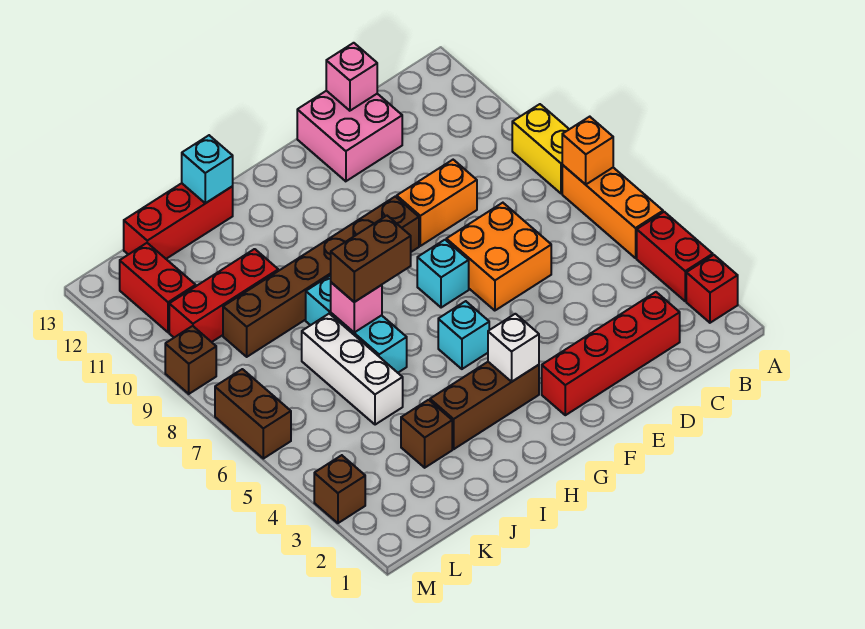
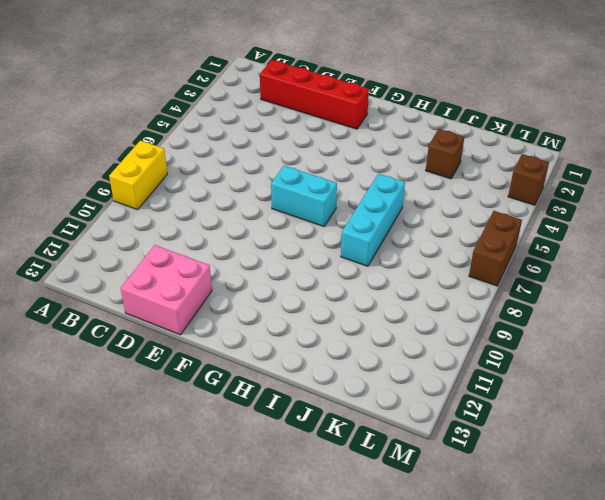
cyan brick F7:G7 level 1 -> cyan brick F7 level 1
none -> red brick A2 level 1
none -> red brick A3:A4 level 1
none -> orange brick A5:A7 level 1

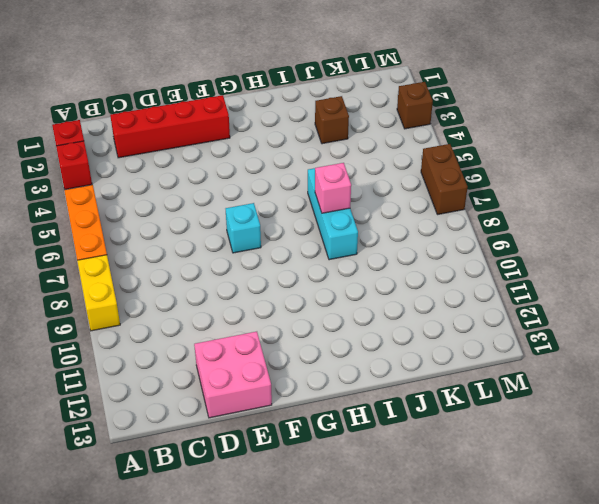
red brick A3 level 1 -> red brick A3:A4 level 1
none -> orange brick D6:E7 level 1
none -> orange brick D9:E9 level 1
none -> brown brick F9:K9 level 1

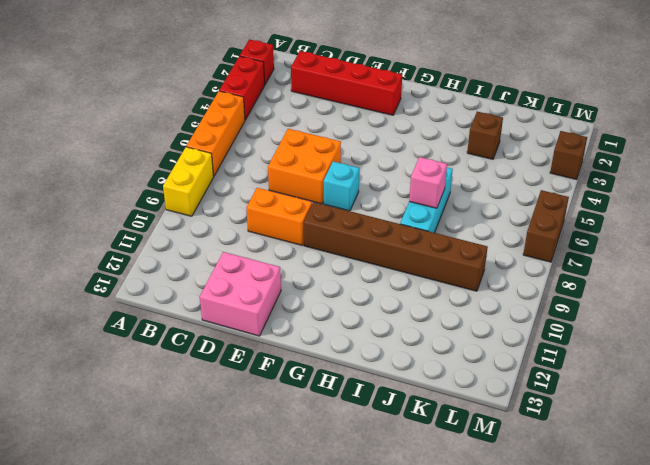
none -> brown brick G3:I3 level 1
none -> cyan brick G5 level 1
none -> red brick I13:K13 level 1

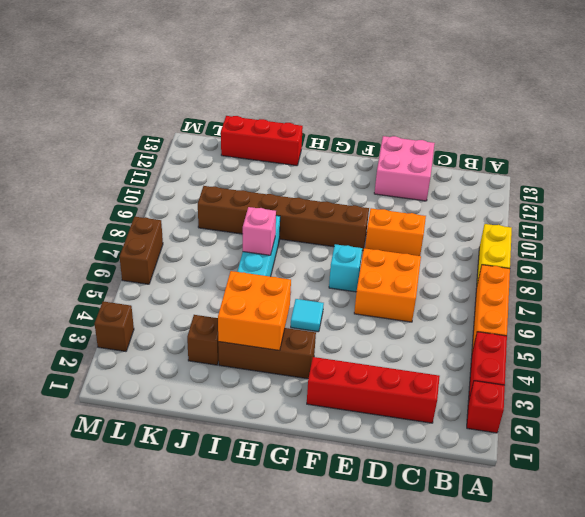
cyan tile G5 level 1 -> cyan brick G5 level 1
orange brick H3:I4 level 2 -> none
none -> white brick J5:J7 level 1
none -> red brick J10:L10 level 1
none -> red brick L11:L12 level 1

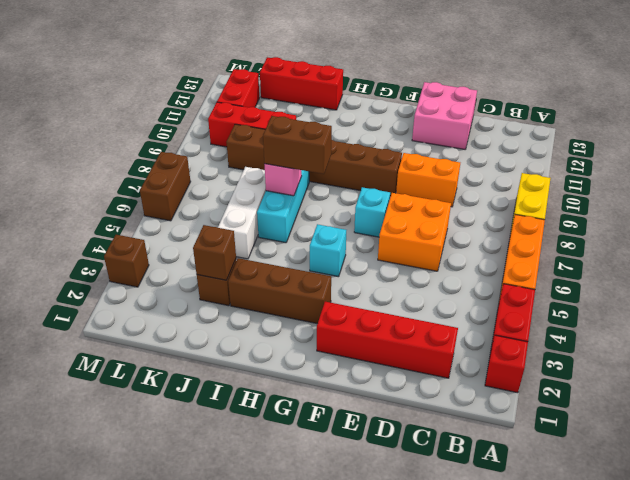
brown brick J3 level 2 -> brown brick M9 level 1
none -> orange brick A7 level 2
none -> pink brick D13 level 2
none -> white brick G3 level 2

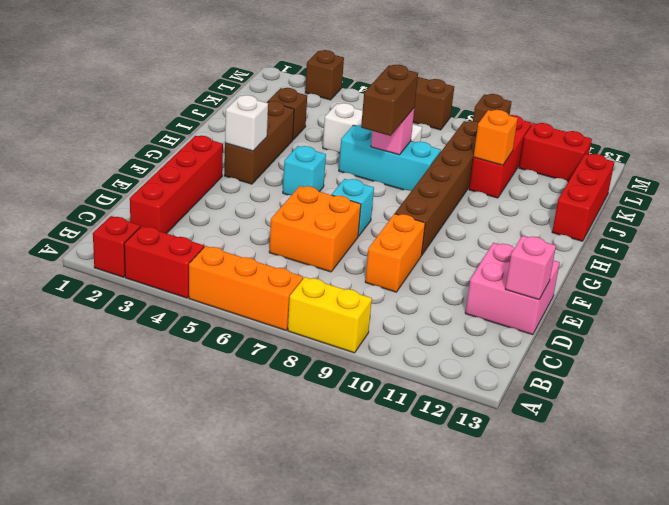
orange brick J10 level 2 -> orange brick A7 level 2
none -> cyan brick I13 level 2

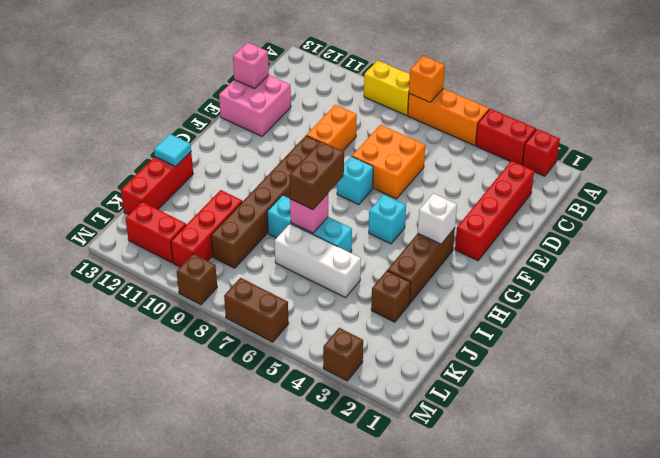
cyan tile I13 level 2 -> cyan brick I13 level 2

